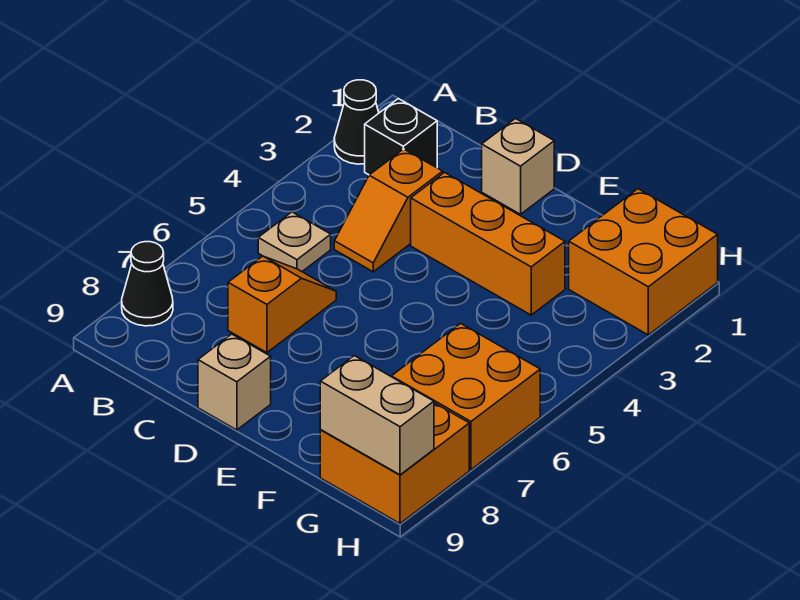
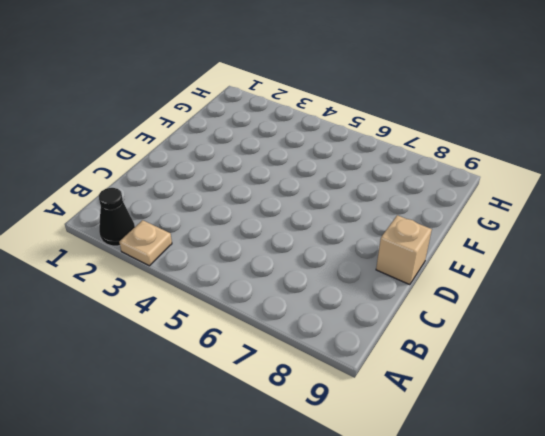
tan plate A3 level 1 -> tan plate B5 level 1
none -> black cone A8 level 1
none -> black brick B2 level 1
none -> orange slope C3:C4 level 1 top 3

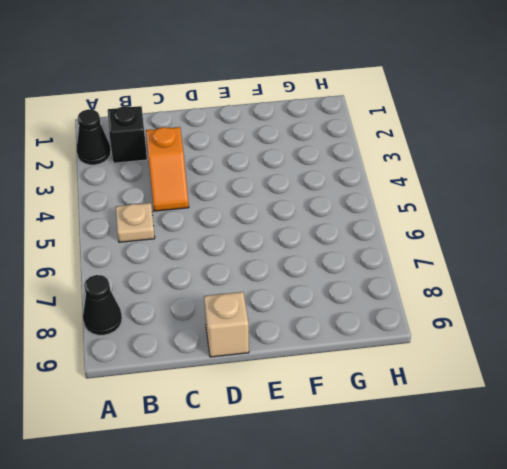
none -> orange slope C6:C7 level 1 top 7
none -> tan brick D1 level 1
none -> orange brick D3:F3 level 1

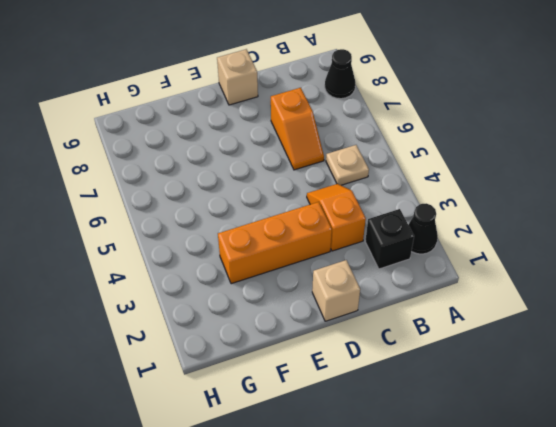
none -> orange brick G1:H2 level 1
none -> orange brick G6:H7 level 1
none -> orange brick G8:H9 level 1

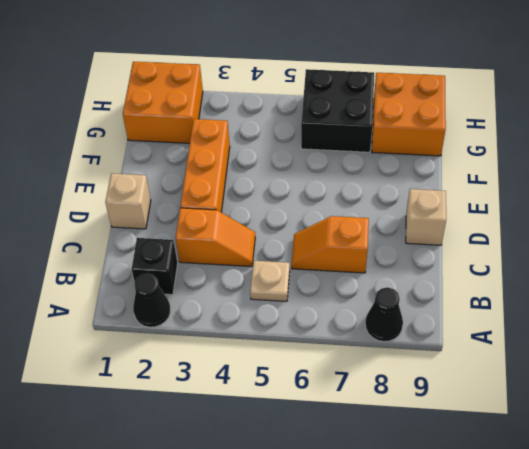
black brick G6:H7 level 1 -> orange brick G6:H7 level 1
none -> tan brick G9:H9 level 2

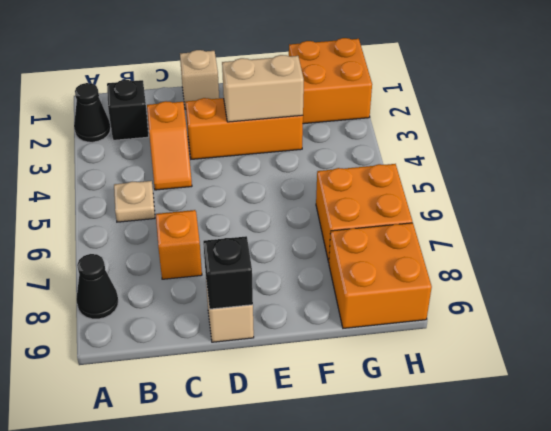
black brick D9 level 2 -> none
tan brick E3:F3 level 2 -> tan brick G9:H9 level 2

